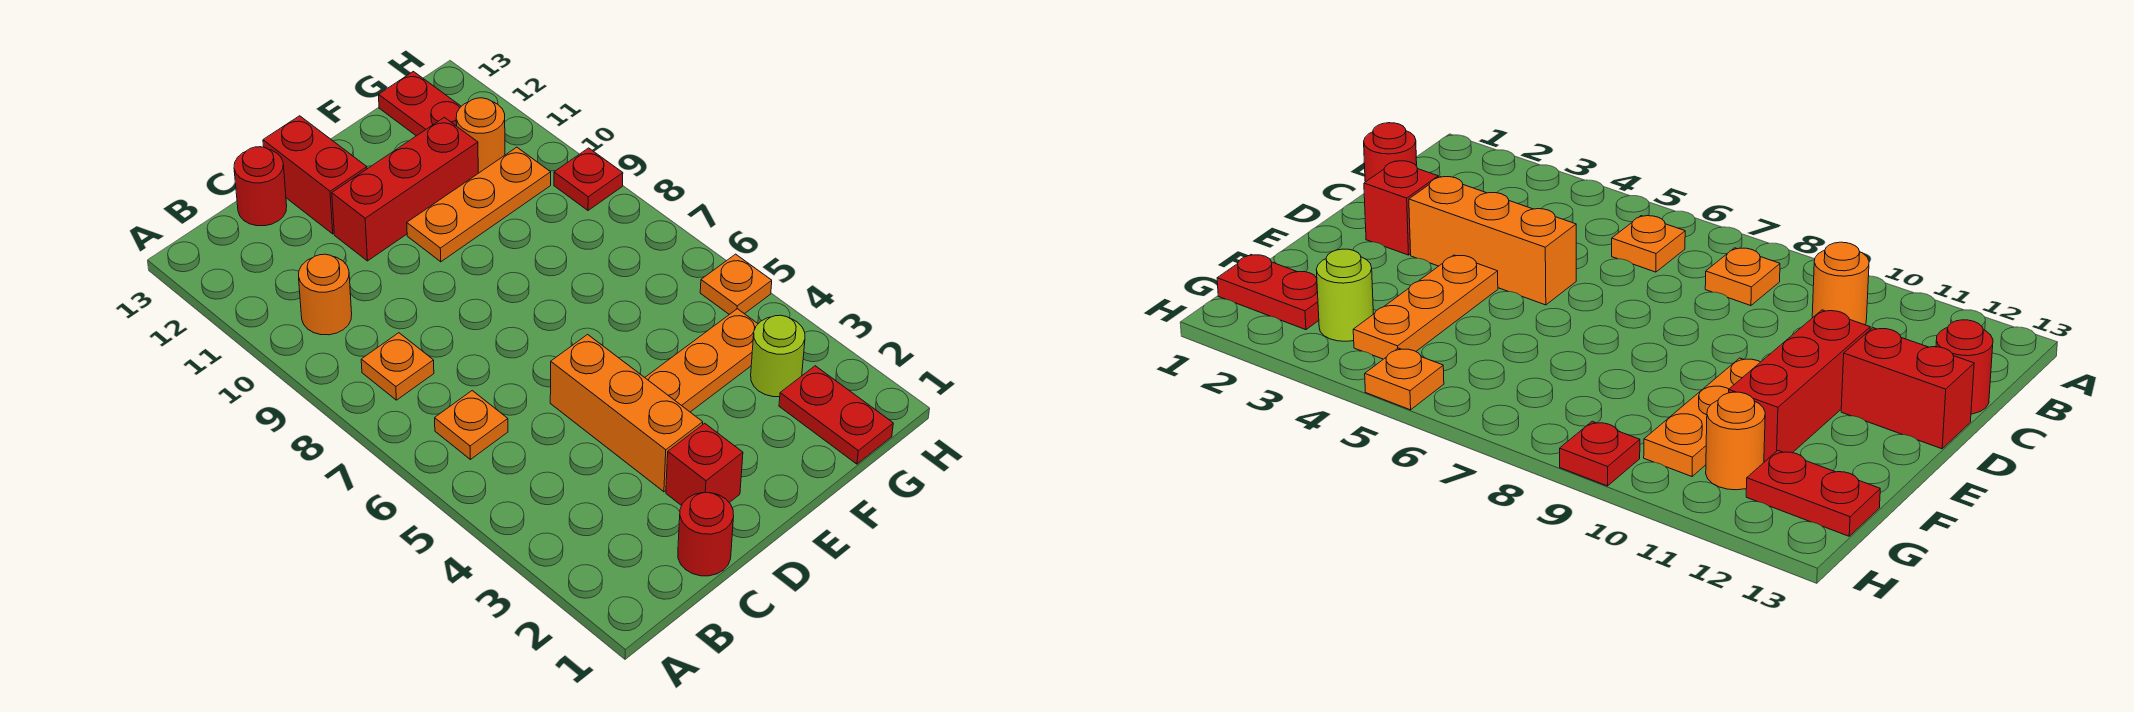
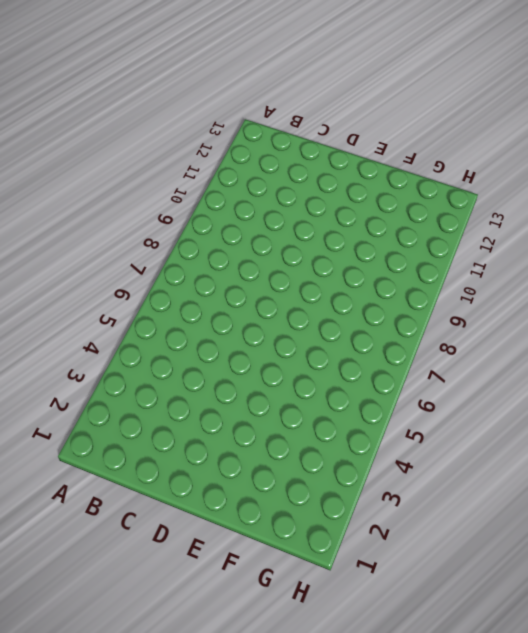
none -> orange plate B6 level 1
none -> orange plate B8 level 1
none -> orange round brick B10 level 1

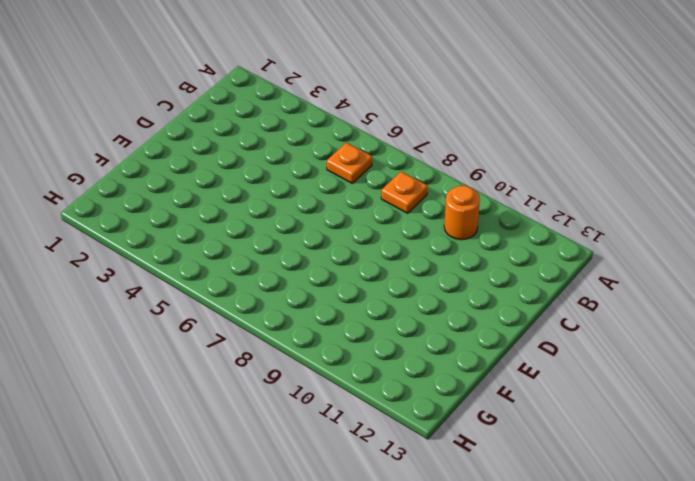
none -> red round brick C1 level 1
none -> red round brick C13 level 1
none -> red brick D2 level 1

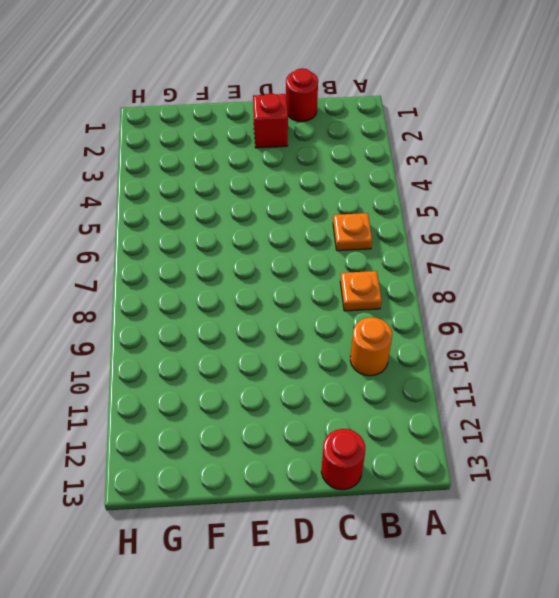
none -> orange brick D3:D5 level 1
none -> red brick D11:F11 level 1
none -> red brick D12:D13 level 1

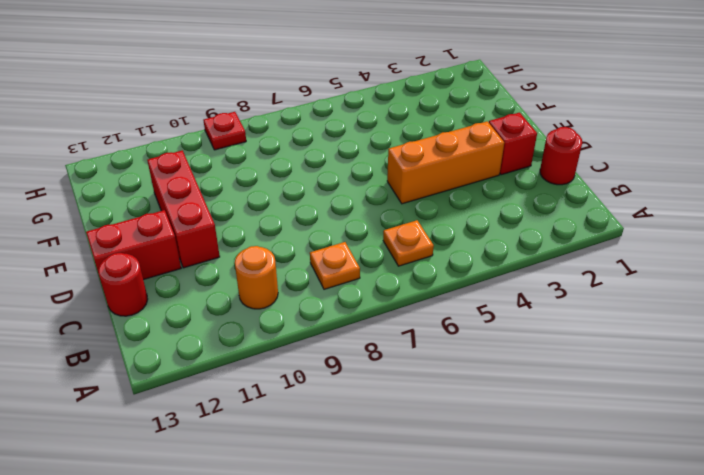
none -> orange plate E4:G4 level 1
none -> orange plate E10:G10 level 1
none -> red plate G1:G2 level 1

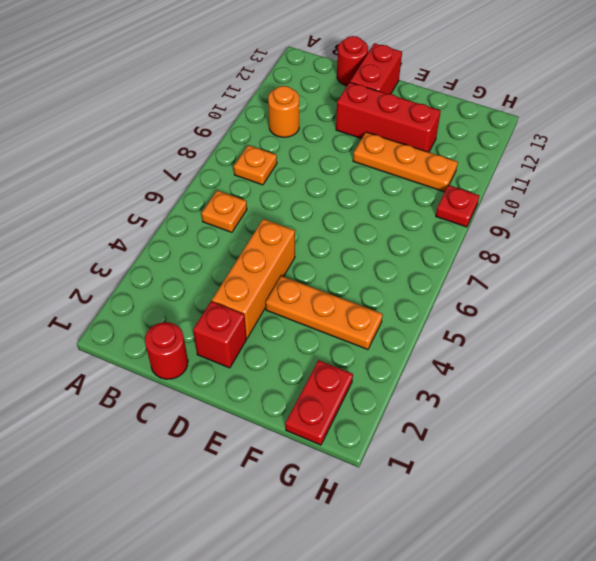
none -> lime round brick G3 level 1
none -> orange round brick G11 level 1
none -> red plate G12:G13 level 1

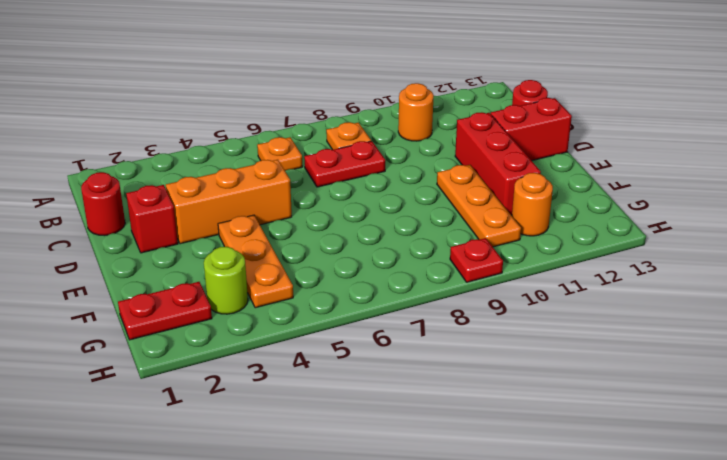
red plate C7:C8 level 1 -> red plate G12:G13 level 1
none -> orange plate H5 level 1

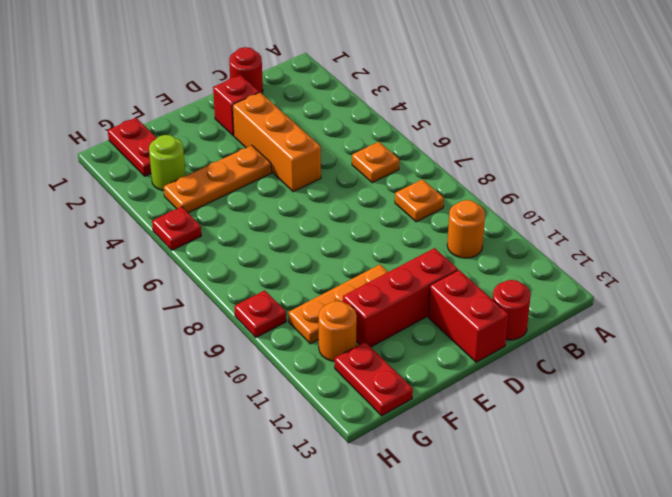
red plate H5 level 1 -> orange plate H5 level 1

